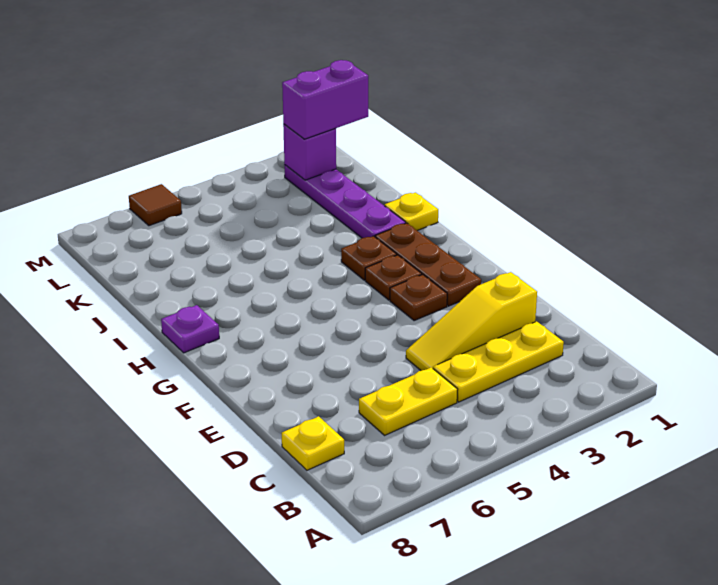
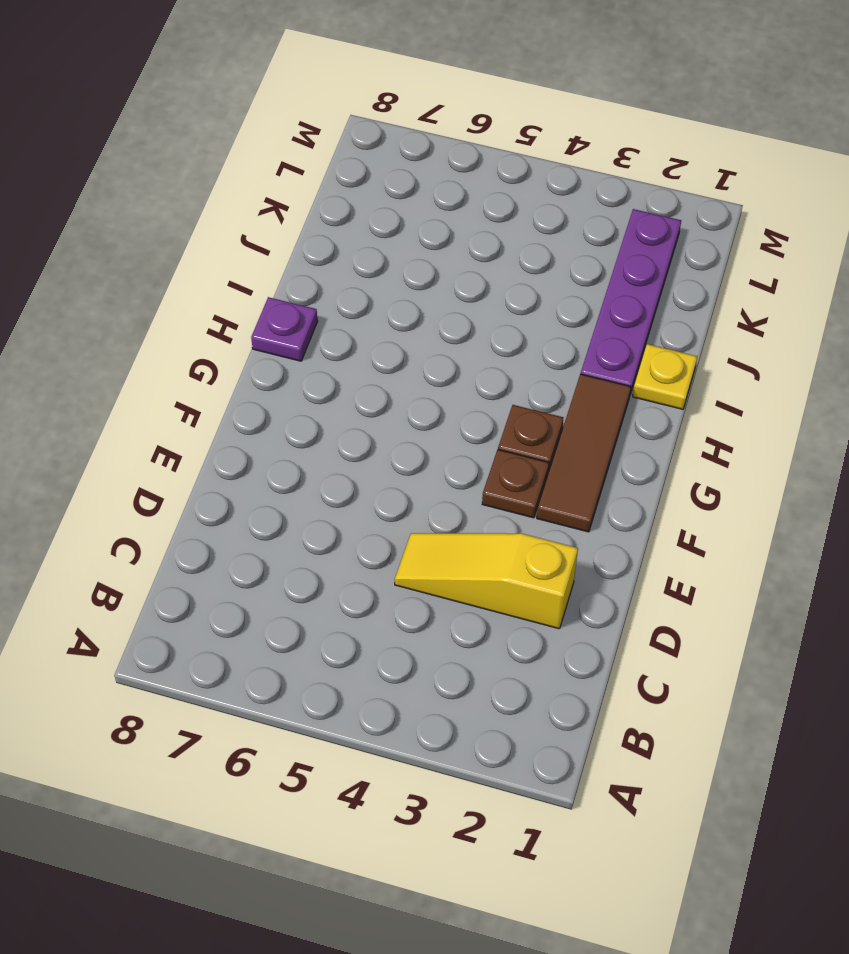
brown tile F2:H2 level 1 -> brown plate F2:H2 level 1
none -> yellow plate C2:C4 level 1
none -> yellow plate C5:C6 level 1
none -> yellow plate C8 level 1

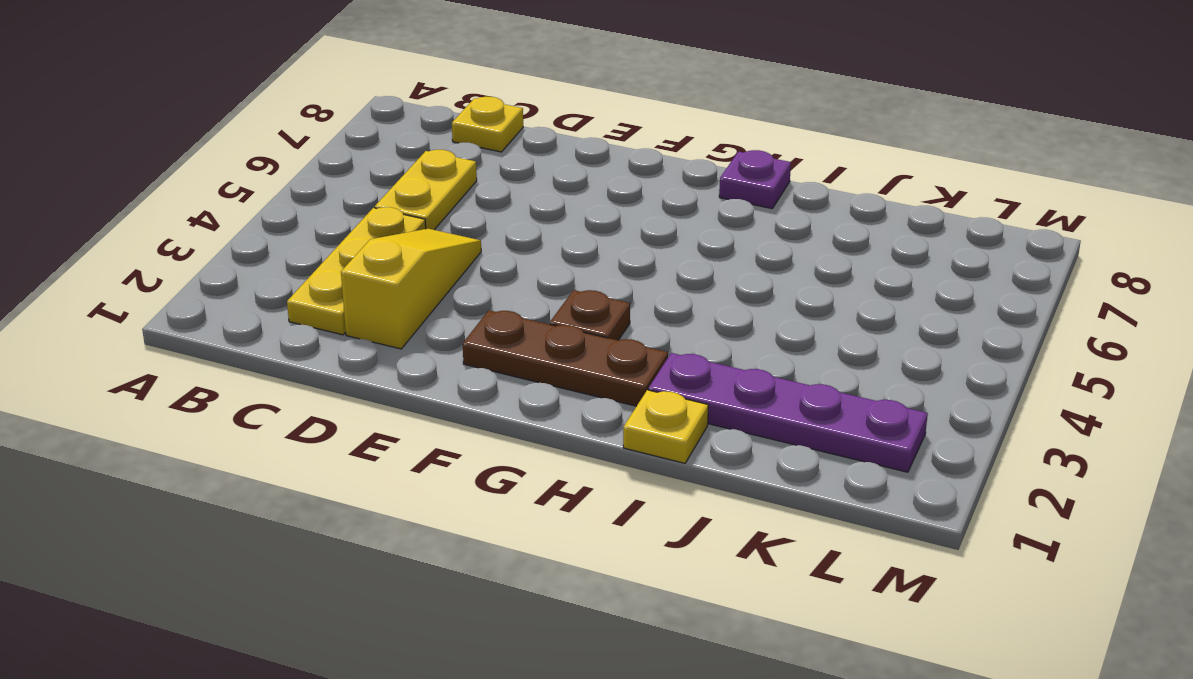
none -> brown plate F3 level 1
none -> brown plate H3 level 1
none -> brown tile M6 level 1

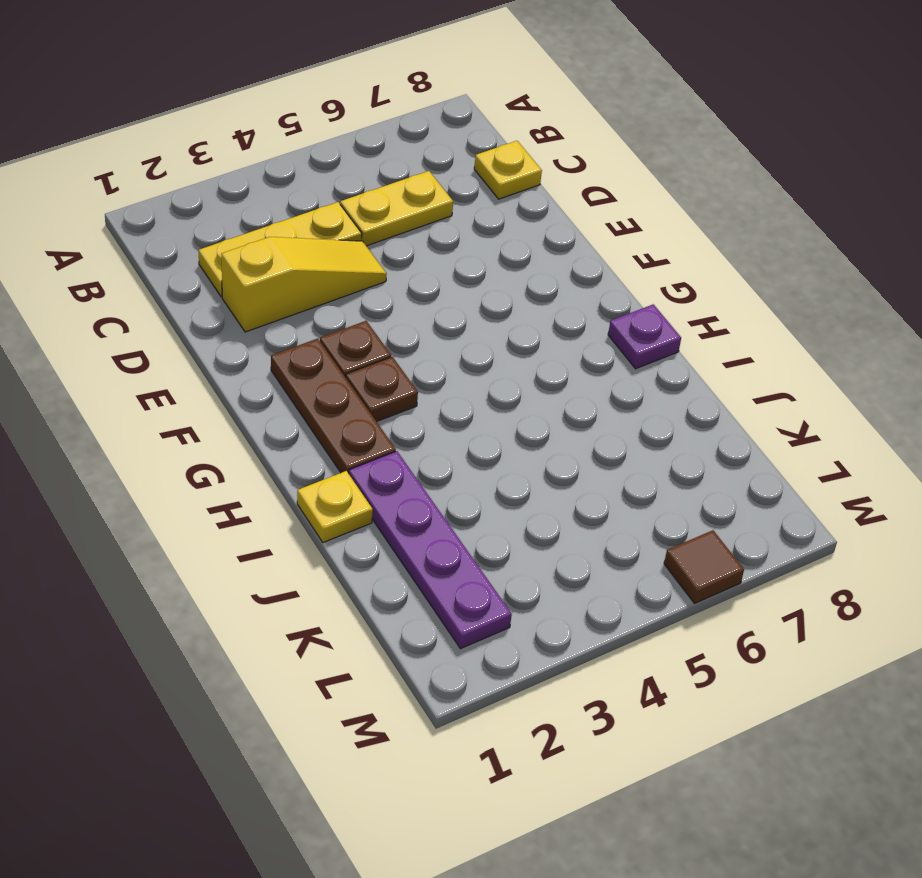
none -> brown plate H3 level 1
none -> purple brick L2 level 2
none -> purple brick L1:L2 level 3

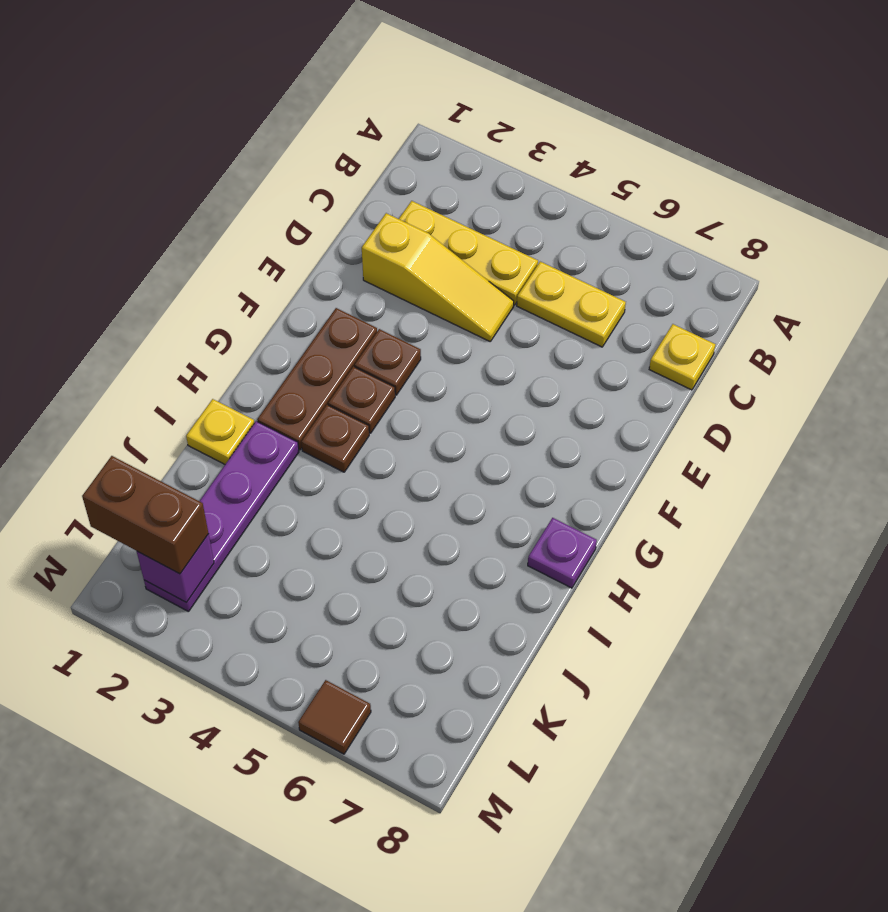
brown brick L1:L2 level 3 -> purple brick L1:L2 level 3

